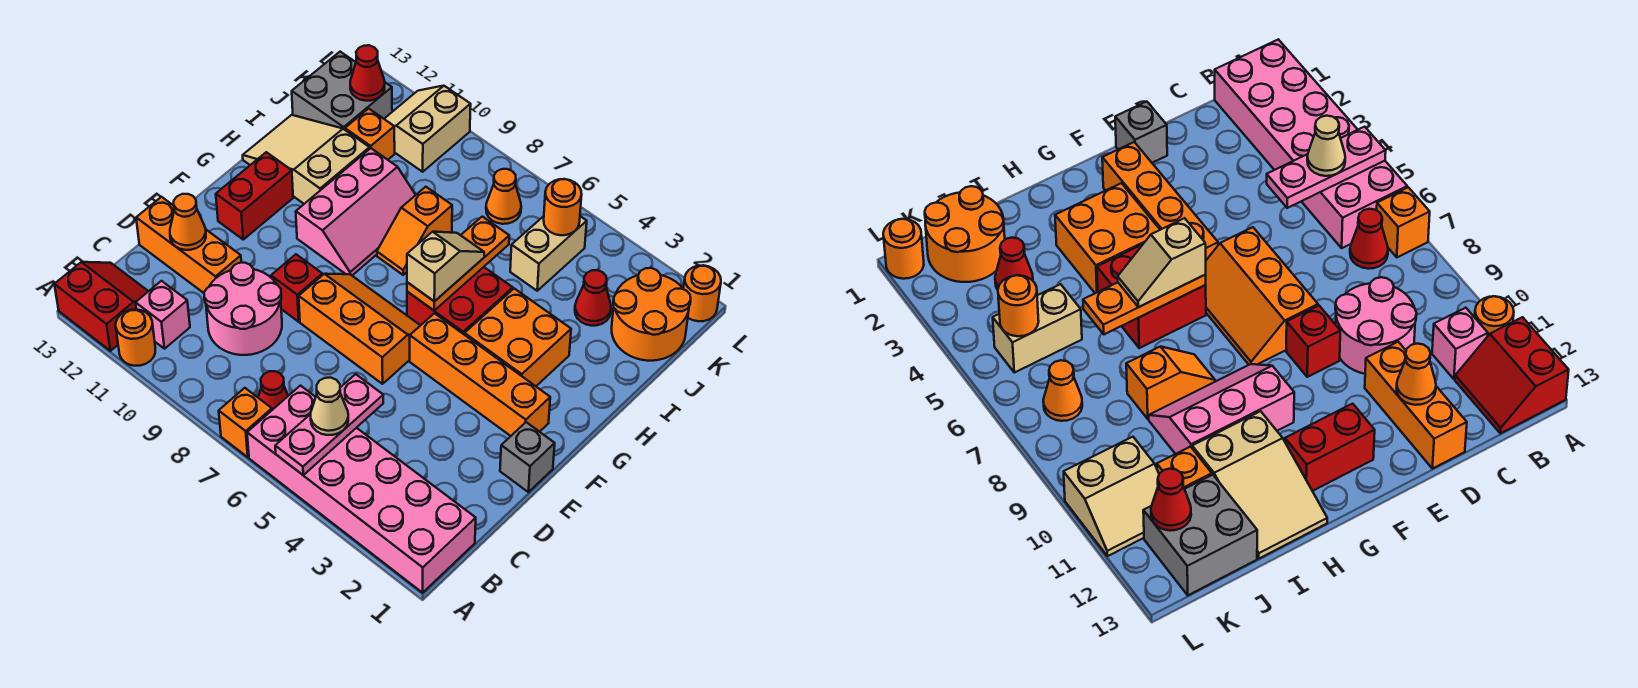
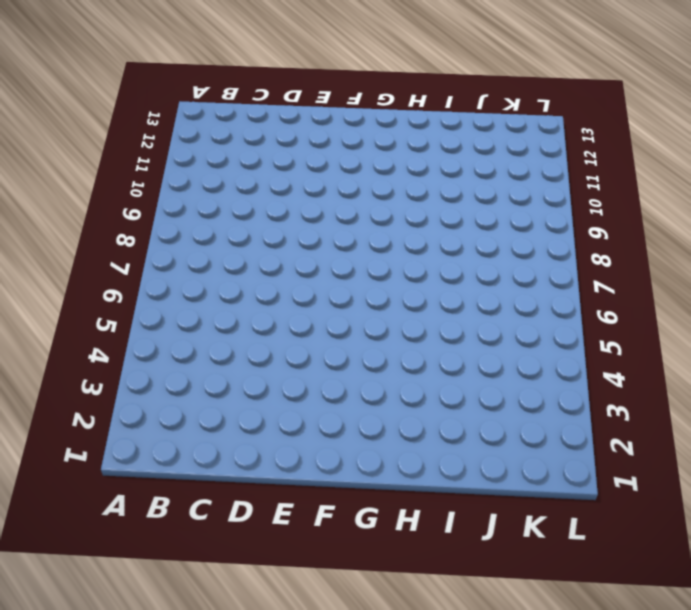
none -> pink brick A1:B6 level 1
none -> orange brick A7 level 1
none -> orange round brick A11 level 1
none -> red slope A12:B13 level 1 top A

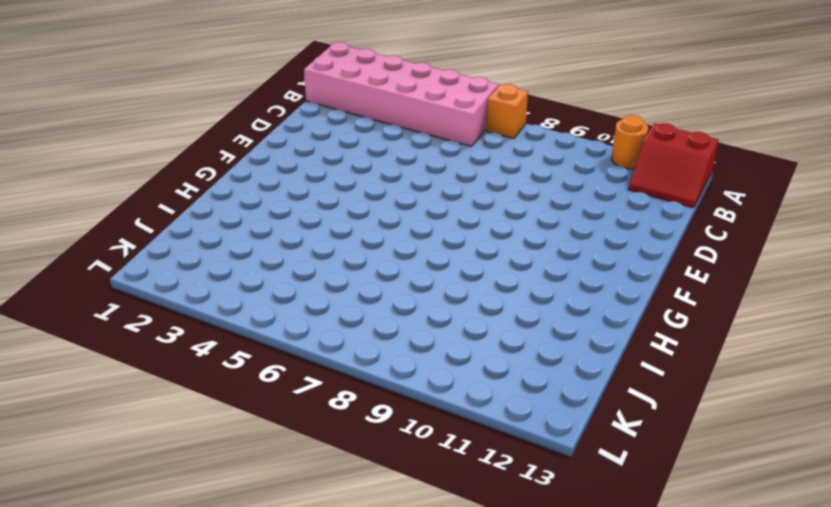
none -> red cone B7 level 1
none -> pink brick B11 level 1
none -> pink round brick C9:D10 level 1
none -> orange brick D11:D13 level 1

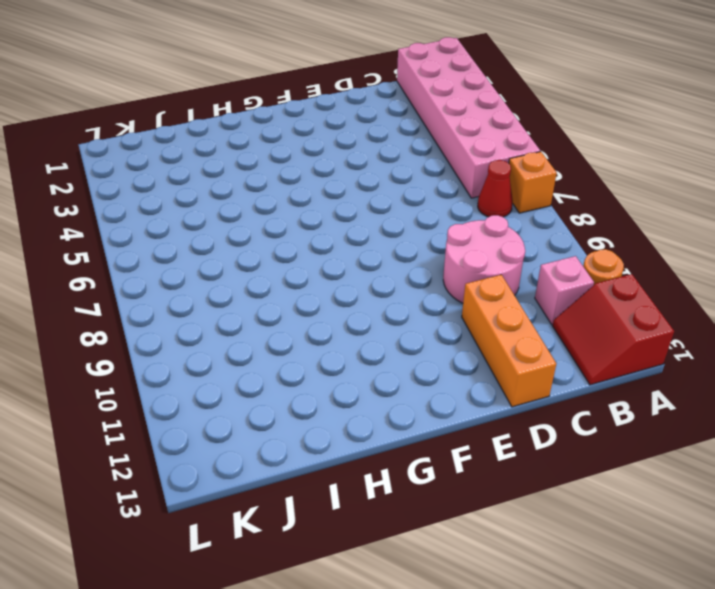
none -> grey brick E1 level 1
none -> orange slope E6:F8 level 1 top E
none -> red brick E9 level 1
none -> orange brick F2:F5 level 1

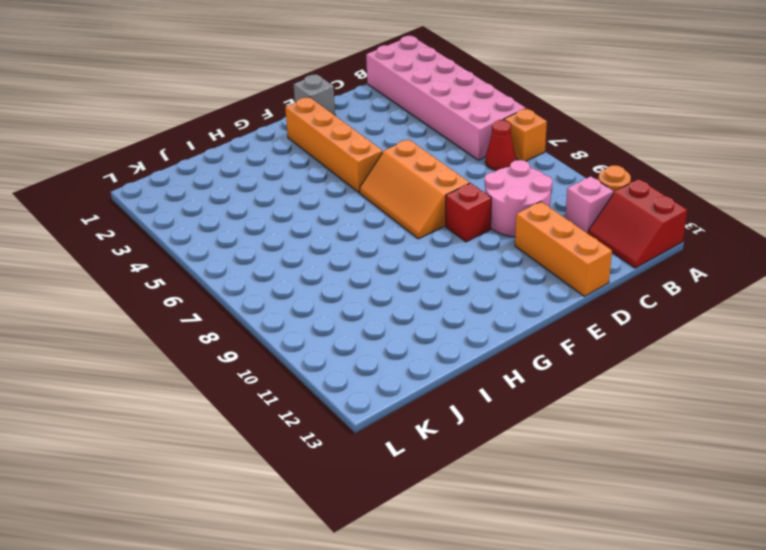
none -> red brick F12:G12 level 1
none -> orange brick G3:H4 level 1
none -> red brick G5:H6 level 1
none -> pink slope G9:I10 level 1 top 10

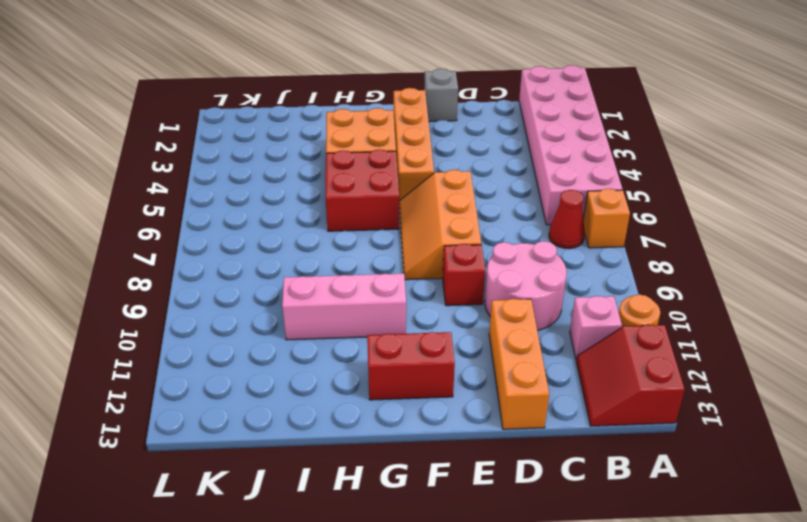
none -> orange slope H8:I8 level 1 top I
none -> tan slope H11:I13 level 1 top 11
none -> orange round brick J1:K2 level 1
none -> red cone J3 level 1

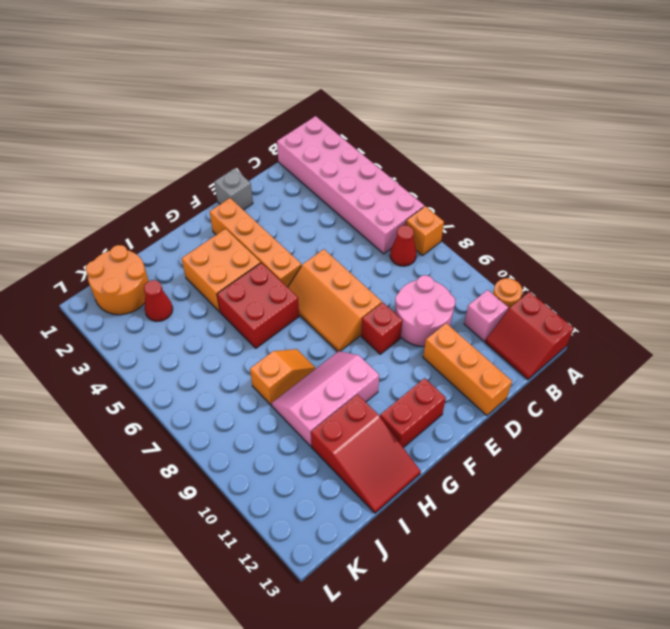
red slope H11:I13 level 1 top 11 -> tan slope H11:I13 level 1 top 11
none -> tan brick J5:K5 level 1
none -> orange brick J11 level 1
none -> grey brick J12:K13 level 1
none -> orange cone K7 level 1

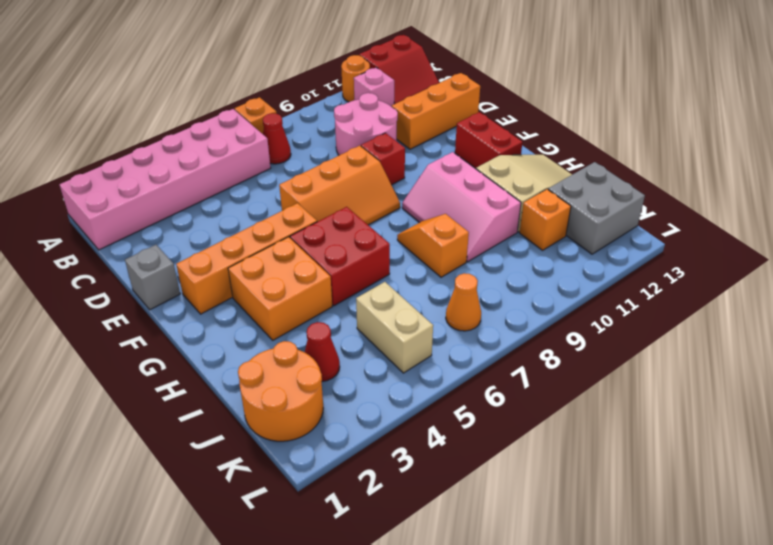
none -> tan slope K10:L11 level 1 top 10
none -> orange round brick L1 level 1
none -> pink plate A5:C5 level 2
none -> orange cone D12 level 2

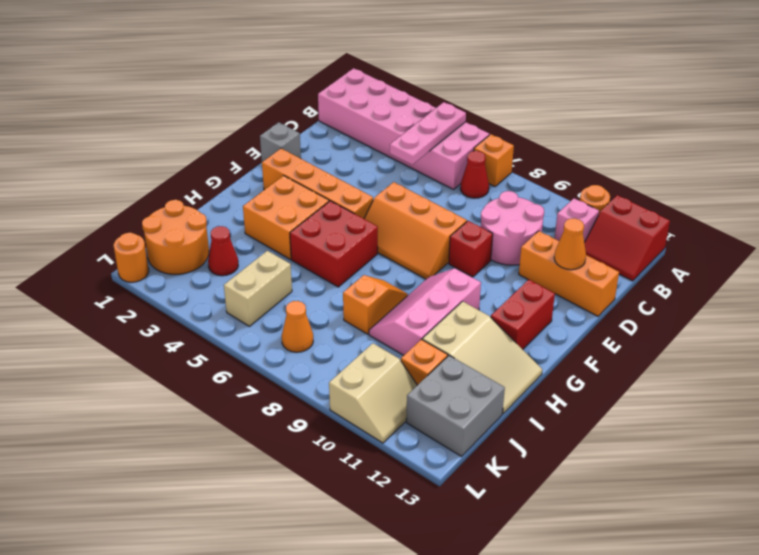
none -> orange plate G6:I6 level 2
none -> orange round brick K5 level 2
none -> red cone K12 level 2
none -> tan cone B5 level 3

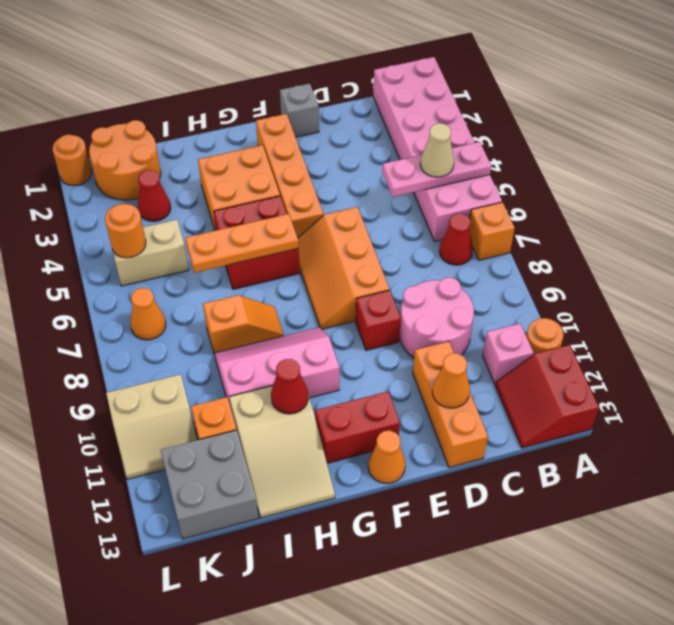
orange cone F13 level 1 -> none
red cone H11 level 2 -> red cone K12 level 2
none -> tan slope G6:H6 level 3 top G

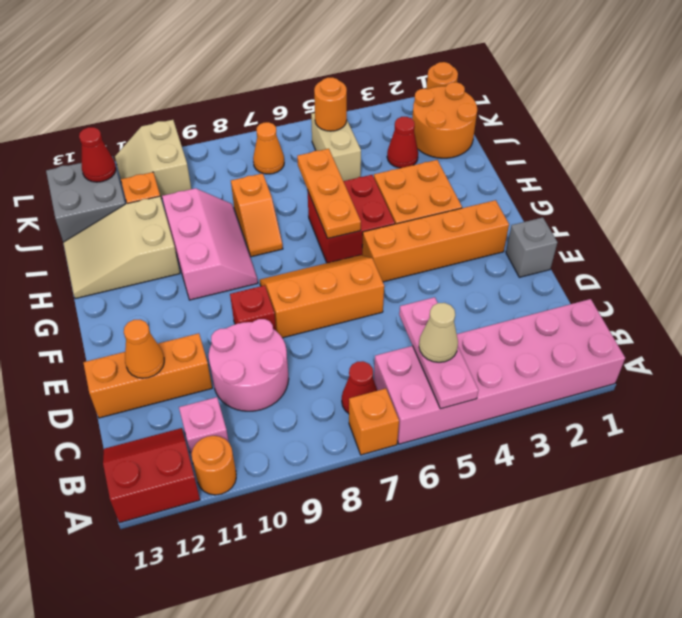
none -> red brick F12:G12 level 1
none -> tan slope G6:H6 level 3 top G

